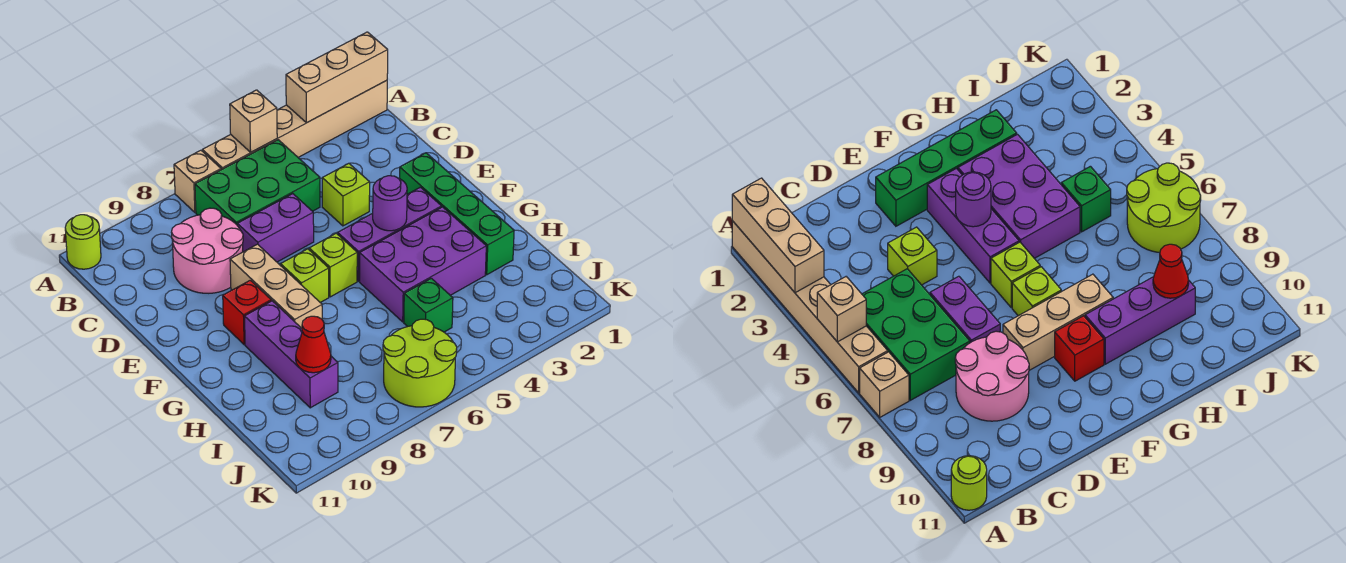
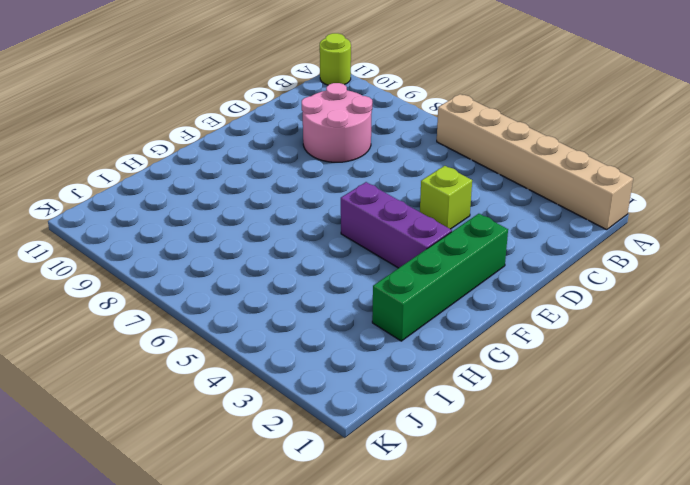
none -> tan brick A7 level 1
none -> green brick B5:C7 level 1
none -> purple brick D6:D7 level 1

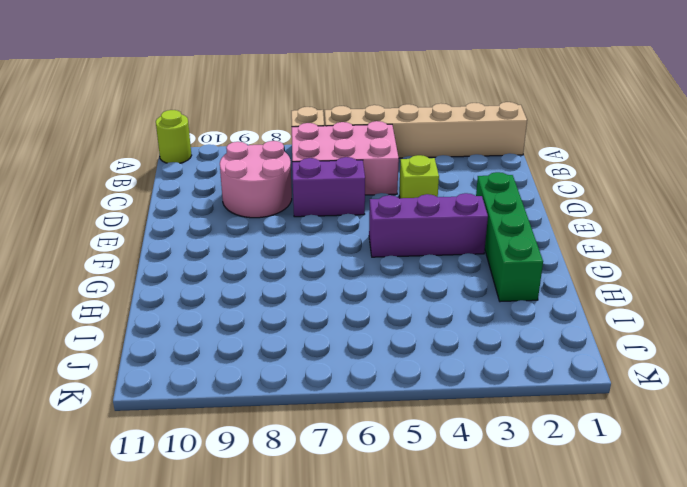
pink brick B5:C7 level 1 -> green brick B5:C7 level 1
none -> tan brick E8:G8 level 1
none -> lime brick F6 level 1
none -> lime brick F7 level 1

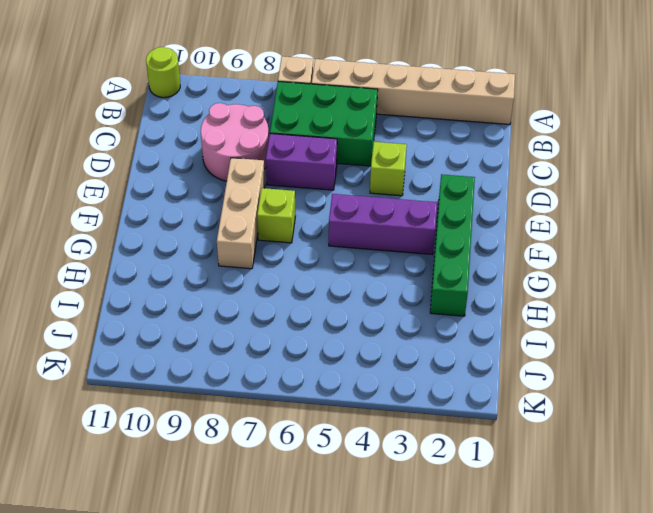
none -> lime brick F6 level 1
none -> red brick F9 level 1
none -> purple brick G3:H5 level 1

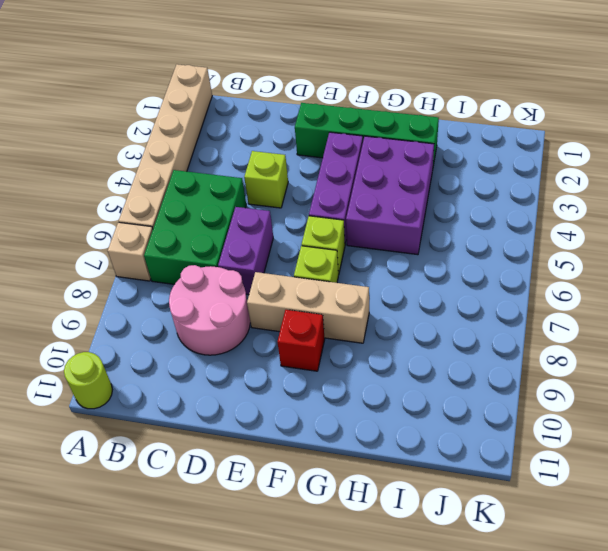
none -> purple brick G9:I9 level 1
none -> green brick I5 level 1
none -> lime round brick J6:K7 level 1

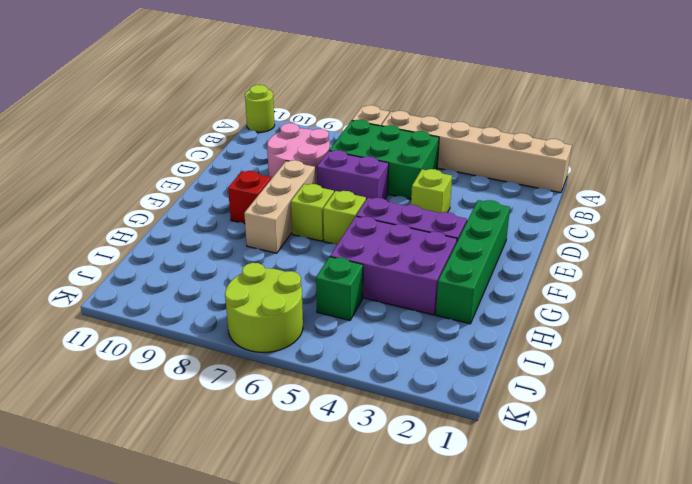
none -> purple brick G9:I9 level 1
none -> tan brick A1:A3 level 2
none -> tan brick A5 level 2

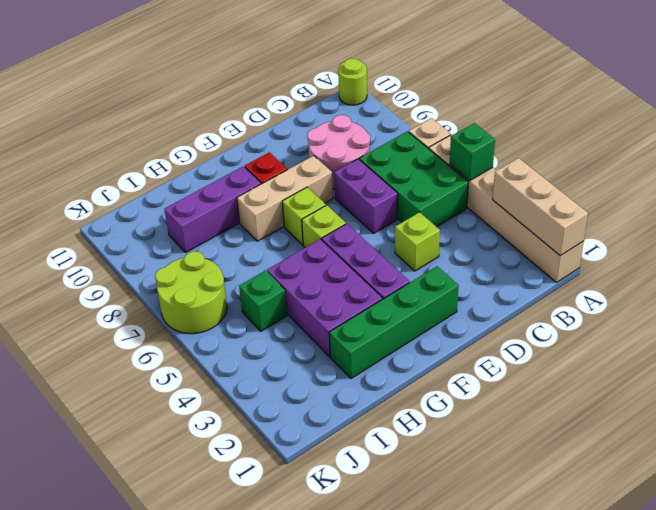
green brick A5 level 2 -> tan brick A5 level 2
none -> purple round brick F4 level 2
none -> red cone I9 level 2

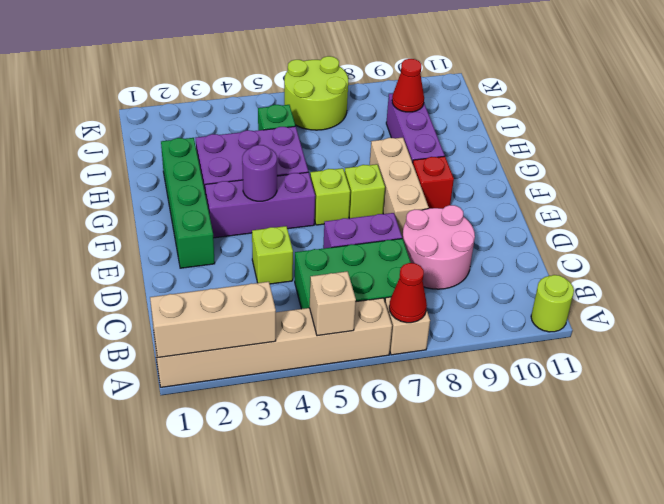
red cone A7 level 2 -> none

